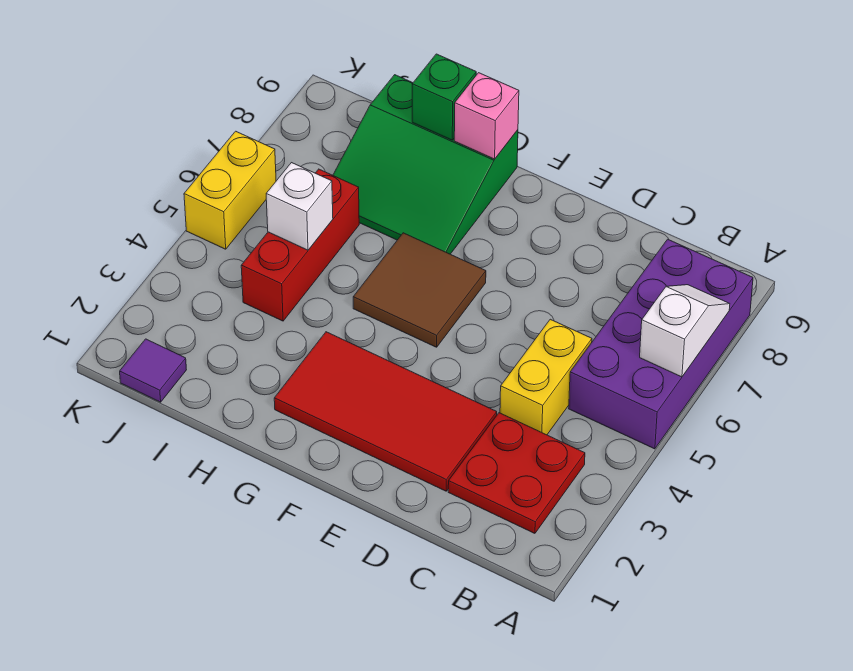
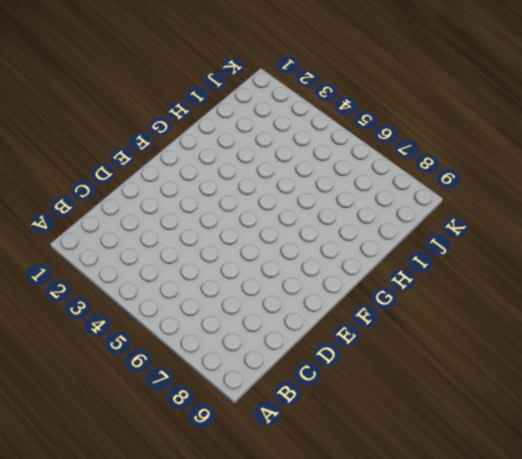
none -> purple brick A5:B8 level 1
none -> red plate B2:C3 level 1
none -> yellow brick C4:C5 level 1

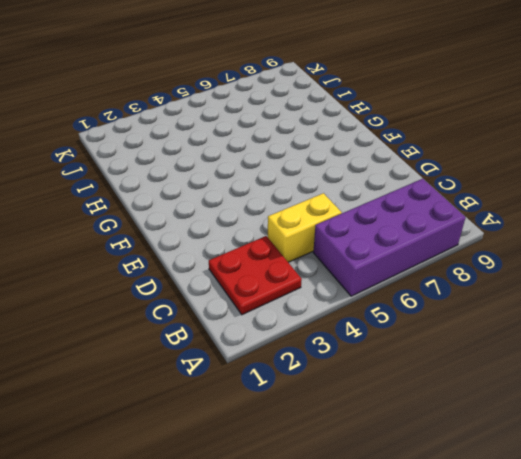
none -> red tile D2:G3 level 1
none -> brown tile F5:G6 level 1
none -> green slope G7:I9 level 1 top 9

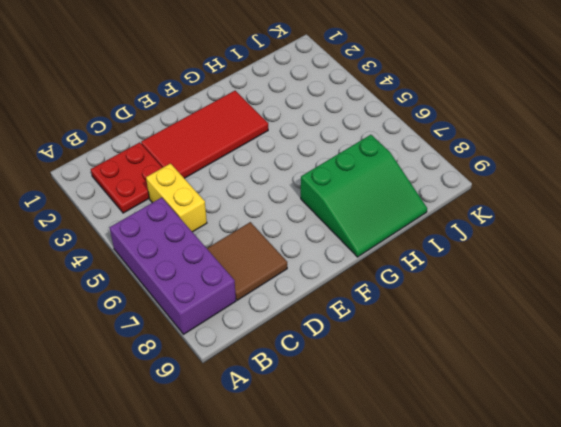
brown tile C7:D8 level 1 -> brown tile F5:G6 level 1
green slope G7:I9 level 1 top 7 -> green slope G7:I9 level 1 top 9
none -> red brick I4:I6 level 1
none -> purple tile J1 level 1
none -> yellow brick K5:K6 level 1

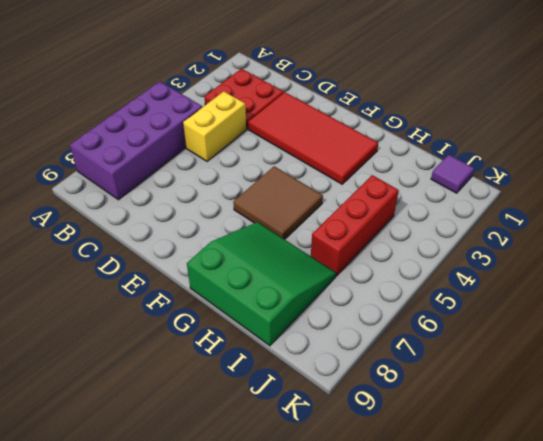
none -> yellow brick K5:K6 level 1
none -> white slope A6:A7 level 2 top 6
none -> pink brick G9 level 2

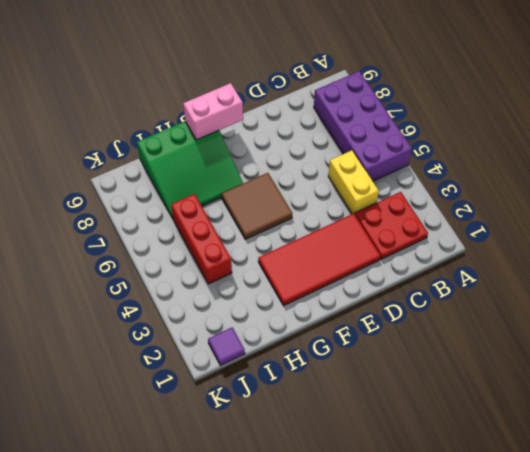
pink brick F9:G9 level 2 -> pink brick G9 level 2
none -> yellow brick K5:K6 level 1
none -> white slope A6:A7 level 2 top 6
none -> green brick H9 level 2

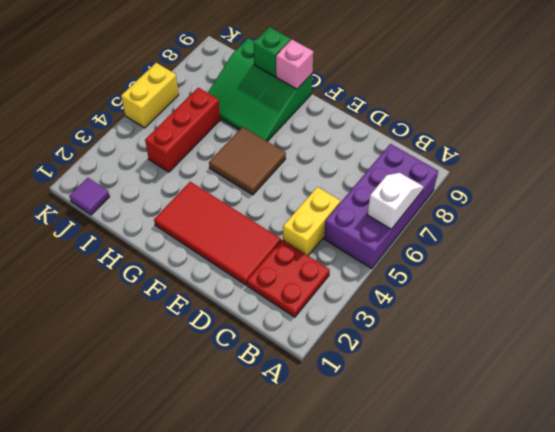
none -> white brick I5 level 2

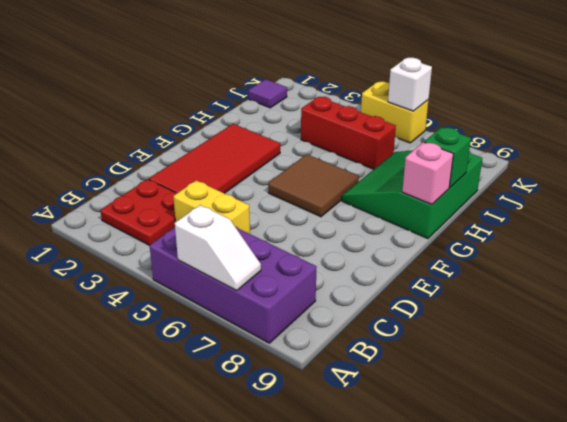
white brick K6 level 2 -> white brick I5 level 2

